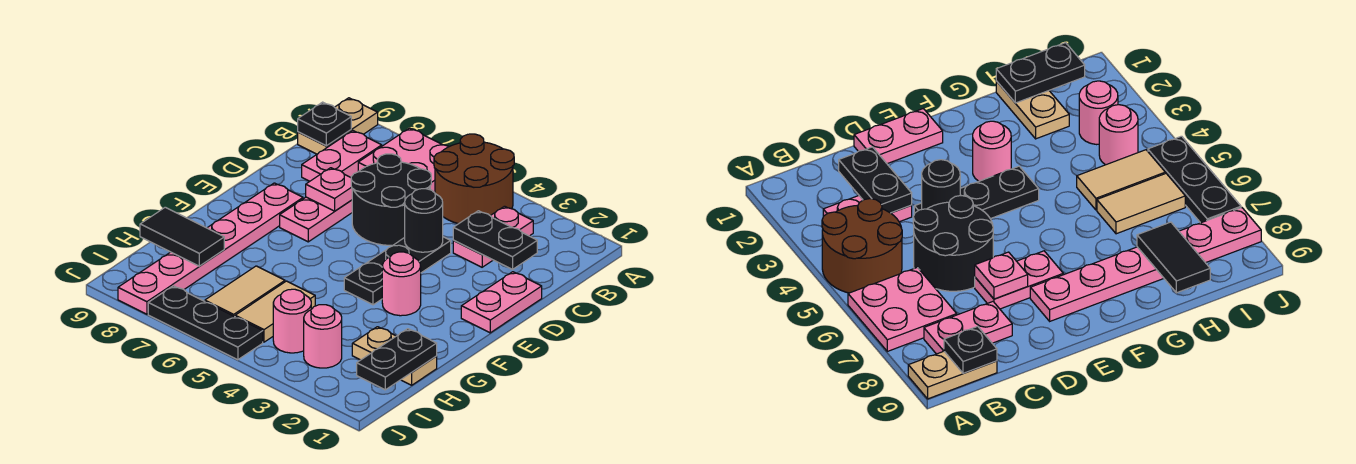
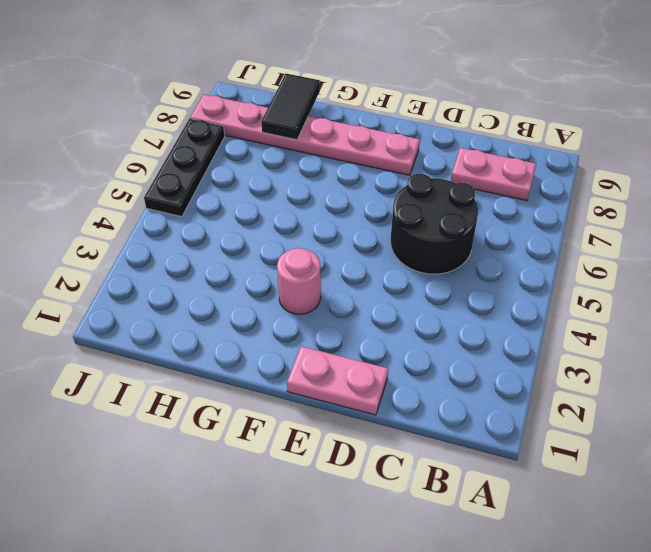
none -> brown round brick A4:B5 level 1
none -> pink plate A6:B7 level 1
none -> tan plate A9:B9 level 1

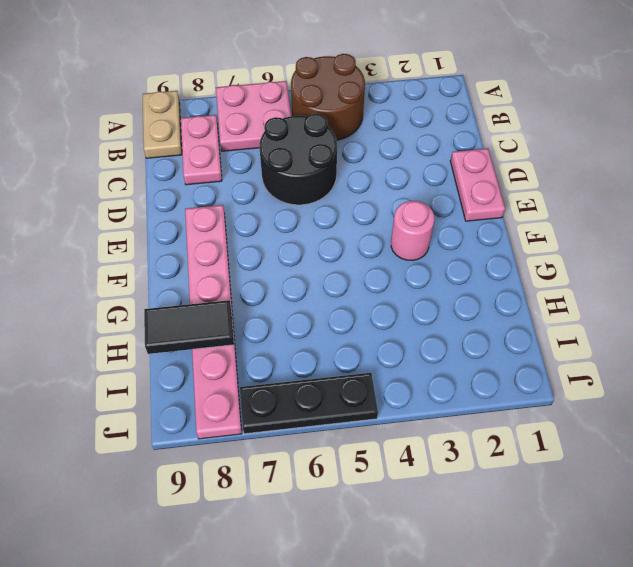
none -> pink plate B3:C3 level 1
none -> black plate D4:F4 level 1
none -> pink plate D7:E7 level 1

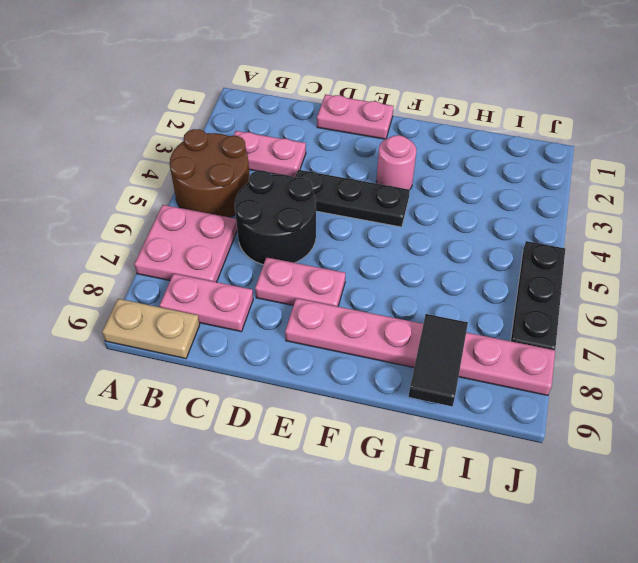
none -> tan plate H1:H2 level 1
none -> tan tile H5:I5 level 1
none -> tan tile H6:I6 level 1

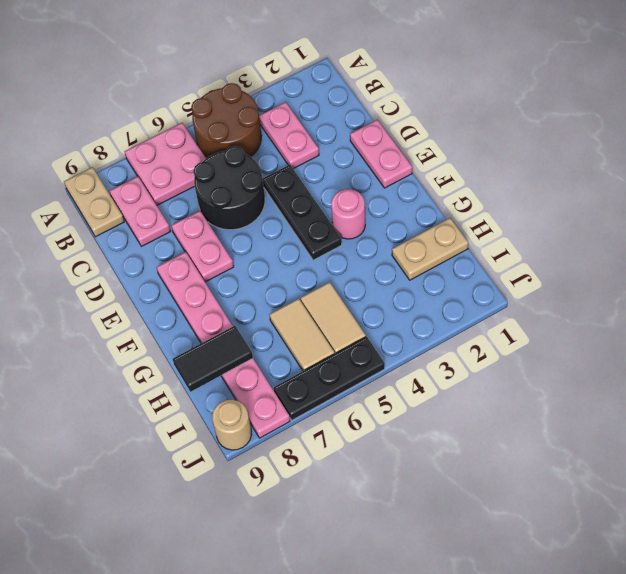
tan round brick J9 level 1 -> none
none -> pink round brick I3 level 1
none -> pink round brick I4 level 1
none -> black plate B9 level 2

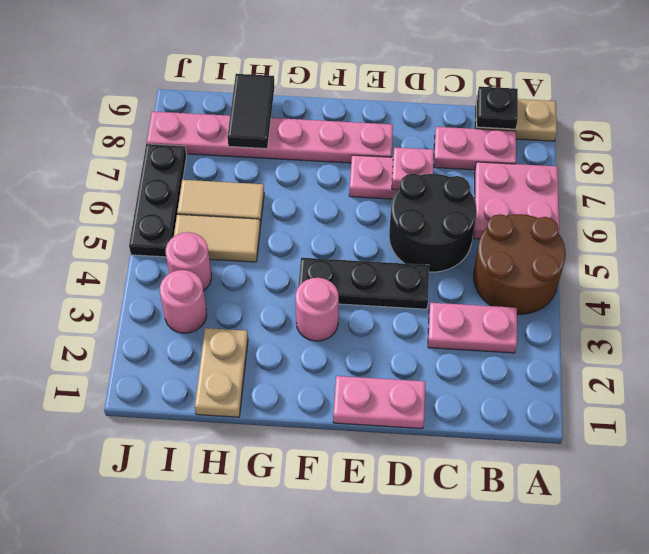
none -> black plate C2:C3 level 2
none -> black round brick D4 level 2
none -> black plate H1:I1 level 2

